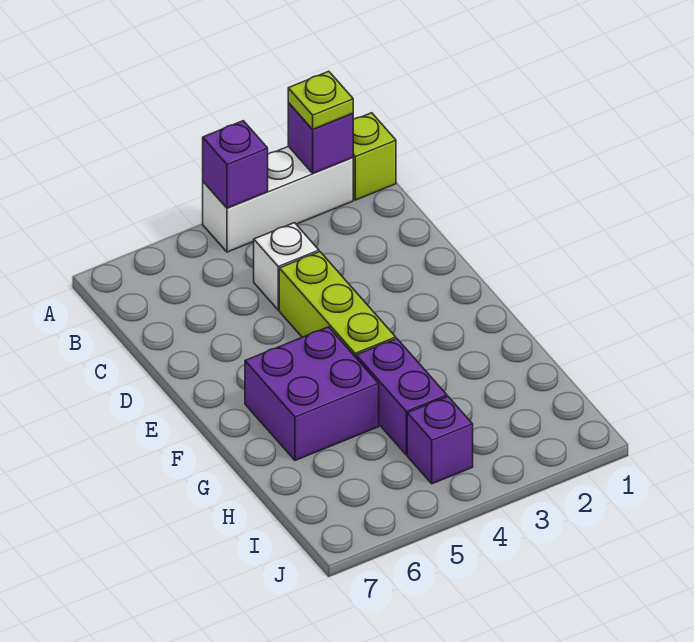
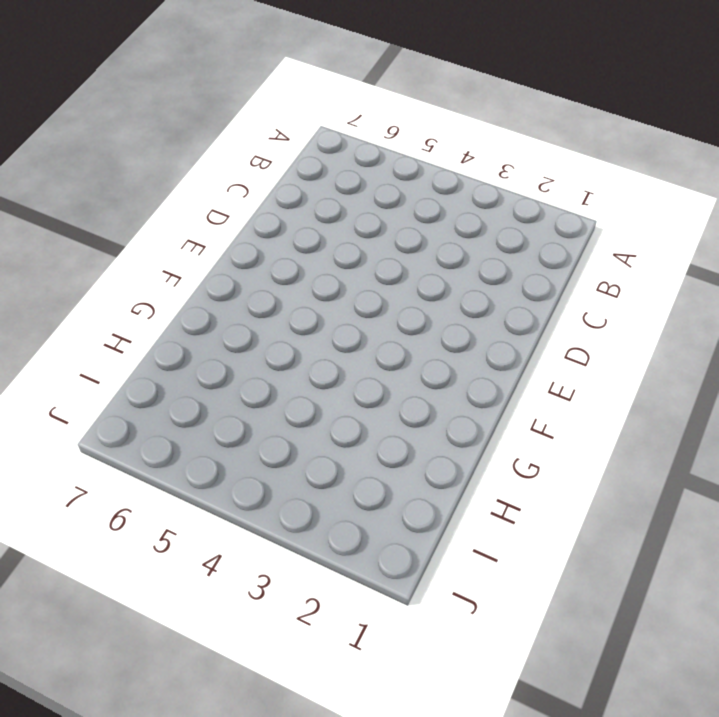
none -> lime brick A1 level 1
none -> white brick A2:A4 level 1

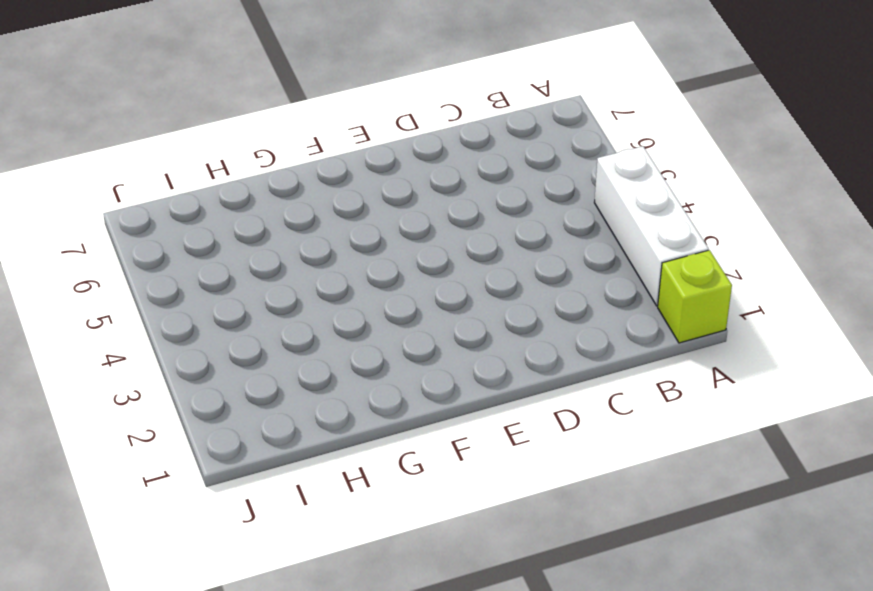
none -> white brick C4 level 1
none -> lime brick D4:F4 level 1

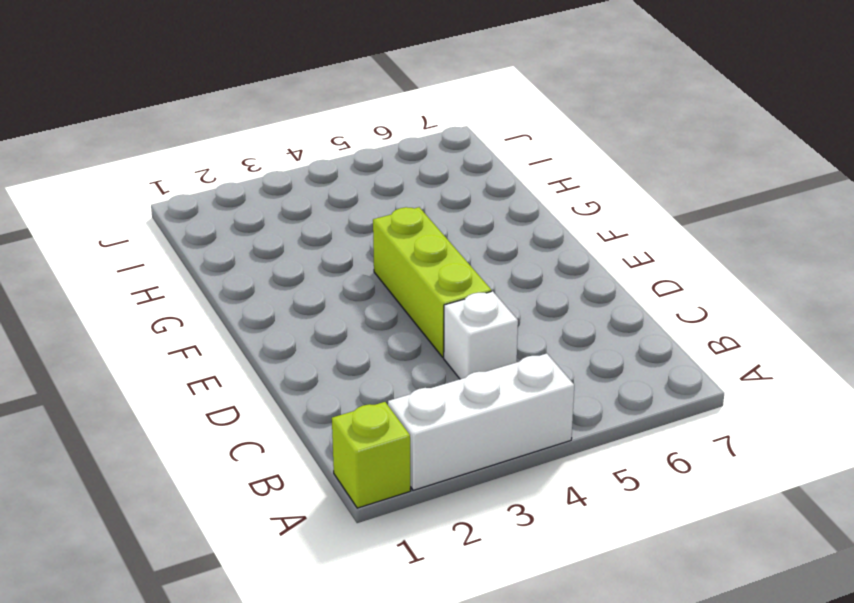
none -> purple brick F5:G6 level 1
none -> purple brick G4:H4 level 1

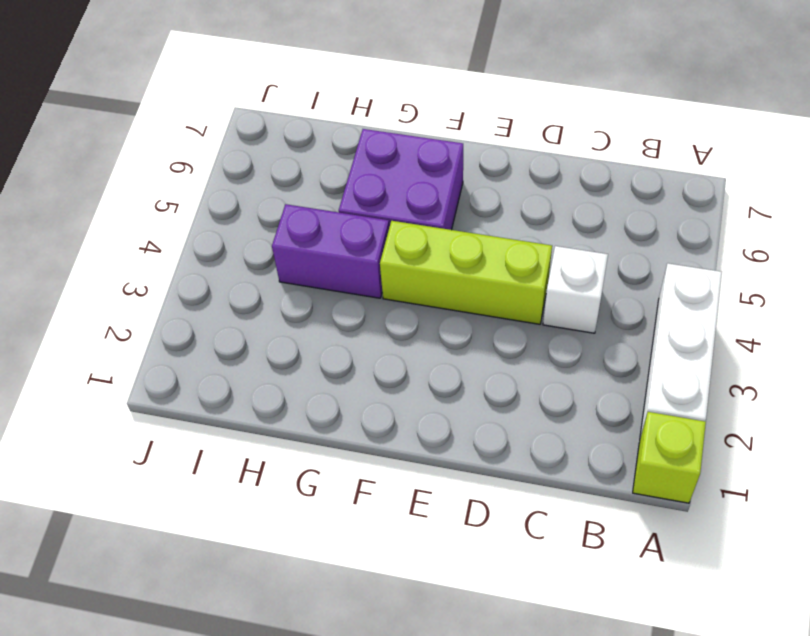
none -> purple brick I4 level 1
none -> purple brick A2 level 2

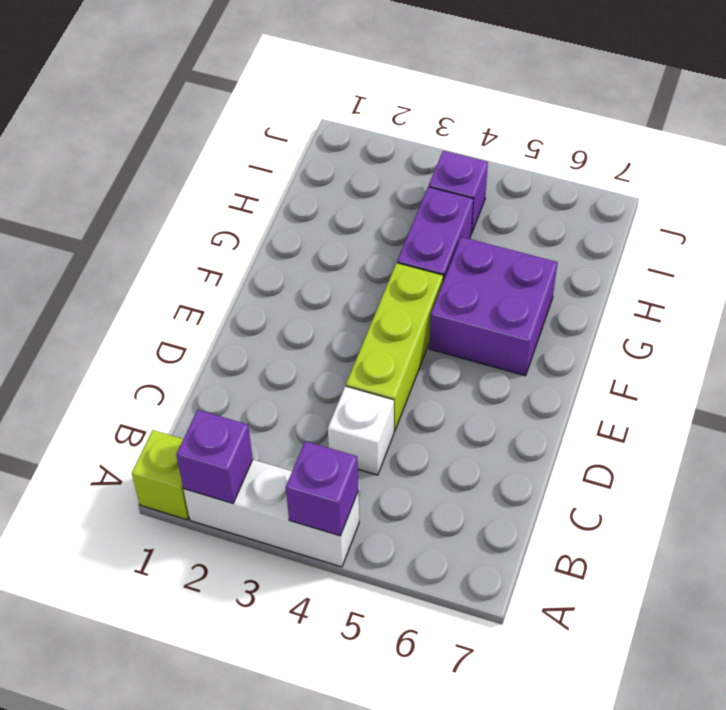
none -> lime plate A2 level 3

